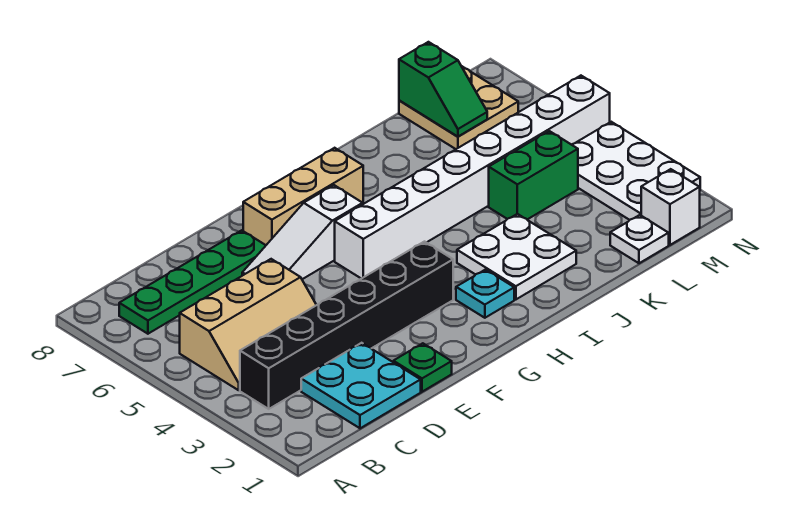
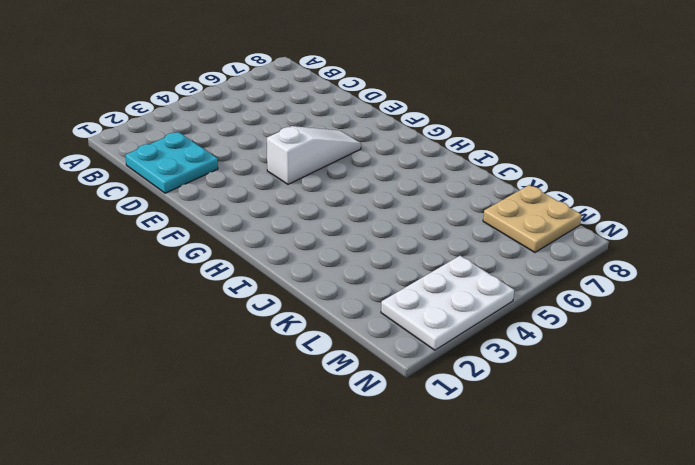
white slope F4:F6 level 1 top 4 -> white slope E6:G6 level 1 top G
none -> black brick B3:G3 level 1
none -> tan slope B4:D5 level 1 top 5
none -> green plate B7:E7 level 1

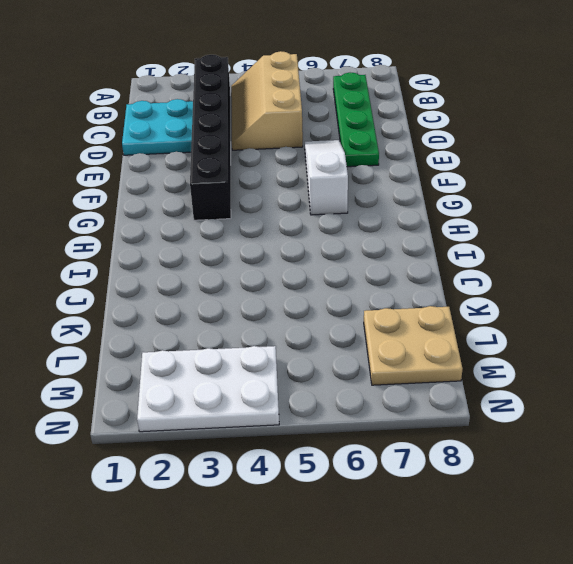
none -> green plate E1 level 1
none -> tan brick F7:H7 level 1
none -> white brick G5:N5 level 1

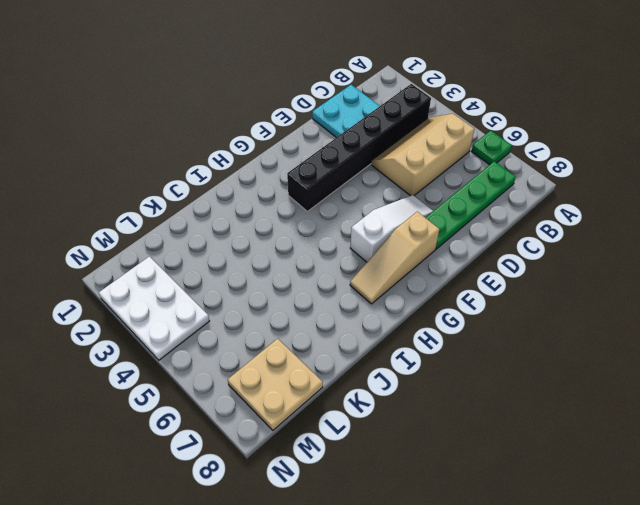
green plate A6 level 1 -> green plate E1 level 1
tan slope F7:H7 level 1 top F -> tan brick F7:H7 level 1
none -> white brick G5:N5 level 1
none -> cyan plate H2 level 1
none -> white plate I2:J3 level 1

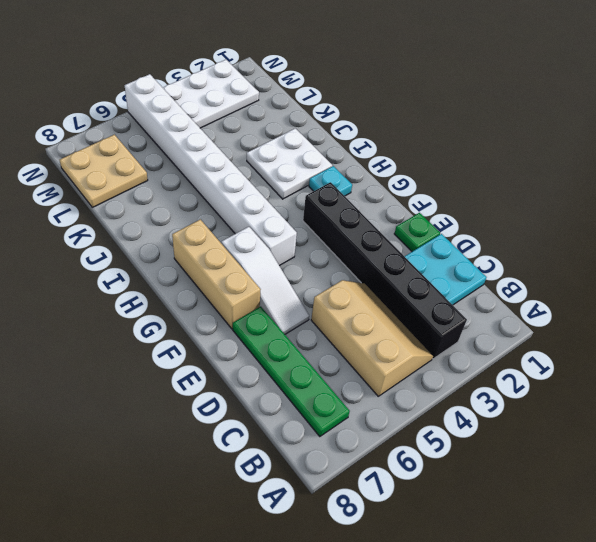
none -> green brick K4:L4 level 1
none -> white plate L1 level 1
none -> white brick M1 level 1

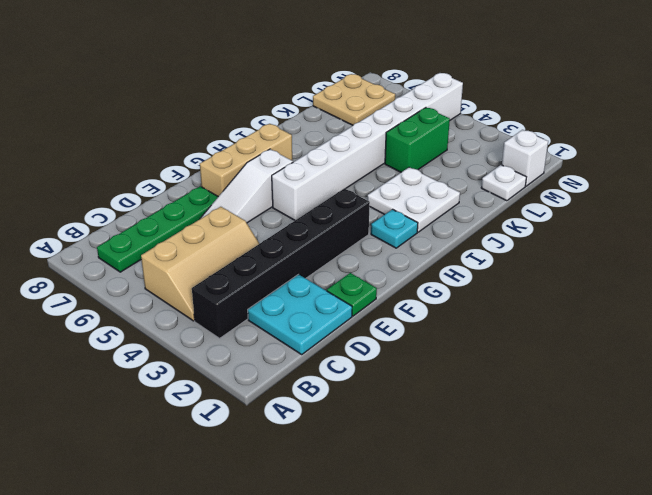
none -> white plate M2:N4 level 1
none -> green slope L7:L8 level 2 top 8

